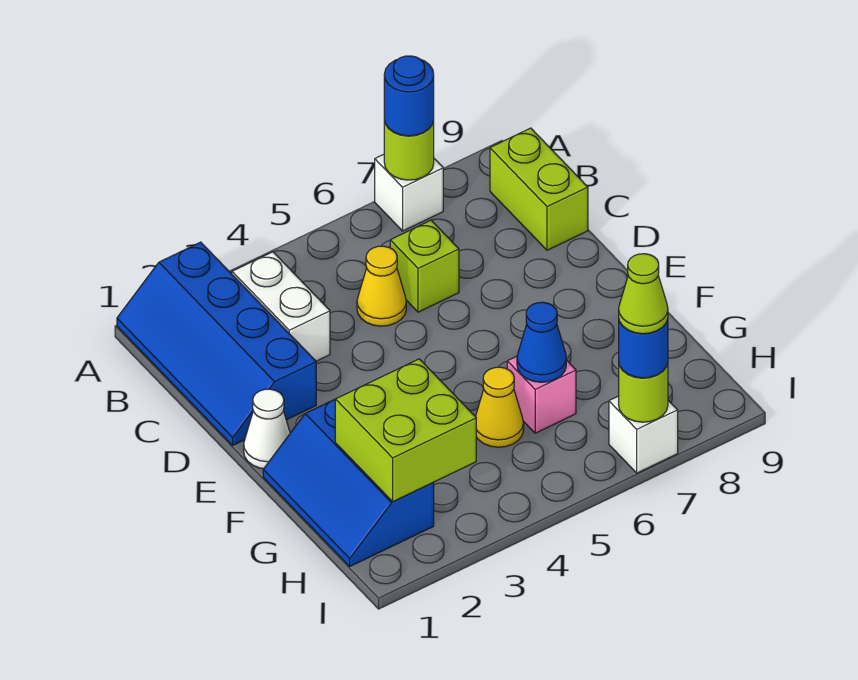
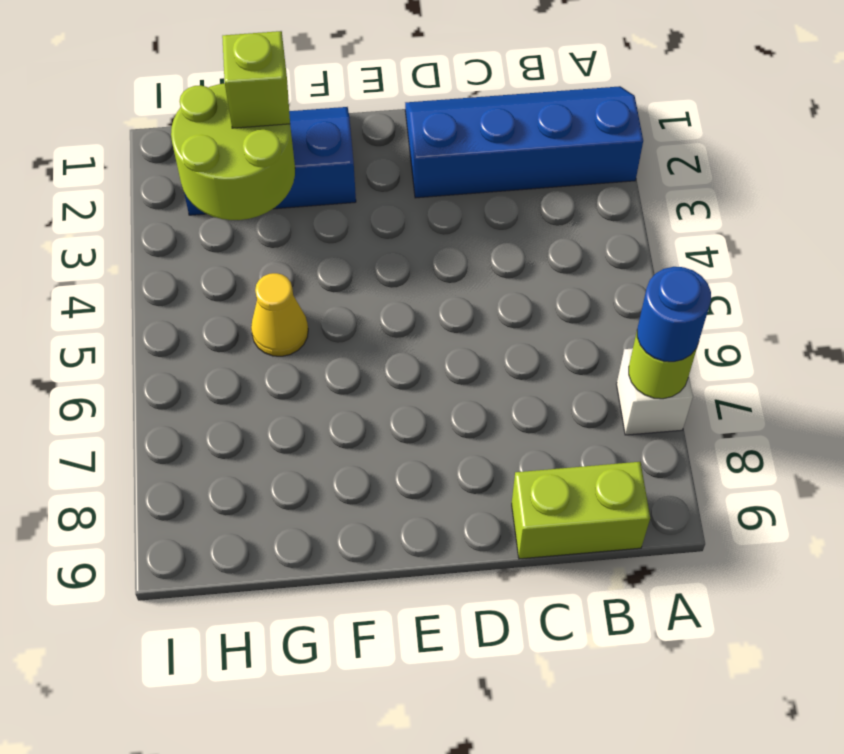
lime round brick G2:H3 level 2 -> lime brick G2:H3 level 2
lime brick G2 level 3 -> lime brick C6 level 1
none -> white brick B3:C3 level 1
none -> yellow cone C5 level 1
none -> white cone E1 level 1

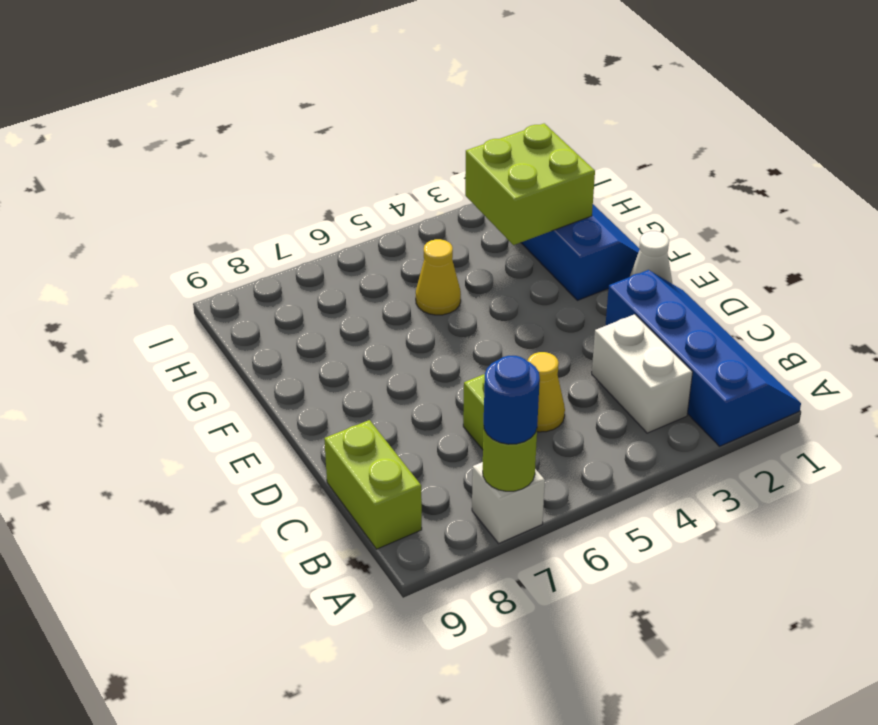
none -> pink brick G6 level 1
none -> white brick I7 level 1
none -> blue cone G6 level 2

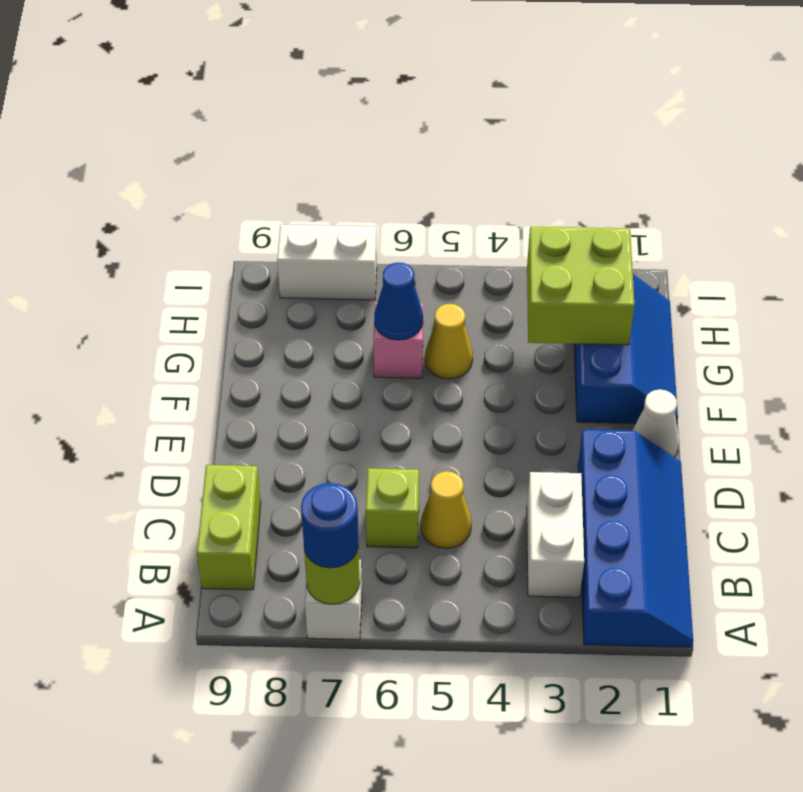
white brick I7:I8 level 1 -> white brick I7 level 1
none -> lime round brick I7 level 2
none -> blue round brick I7 level 3
none -> lime cone I7 level 4

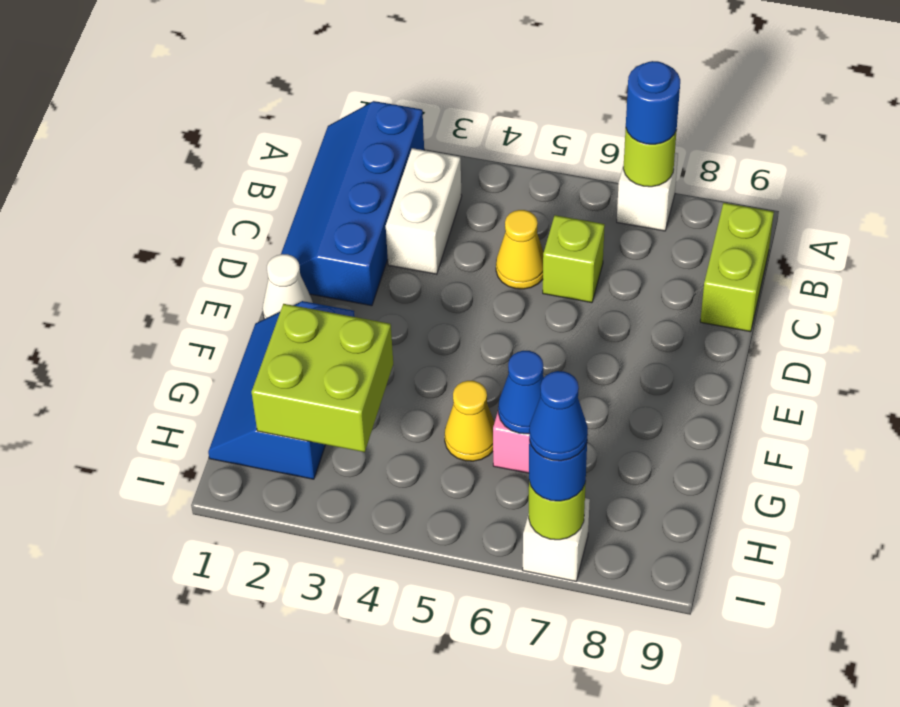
blue cone I7 level 4 -> lime cone I7 level 4

